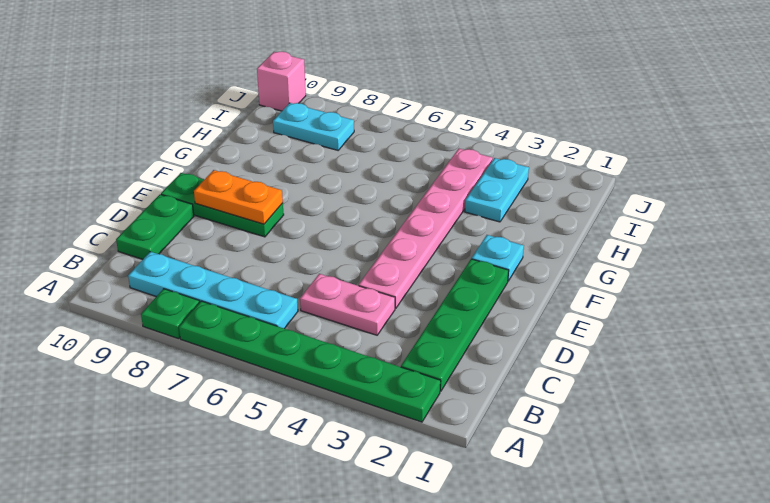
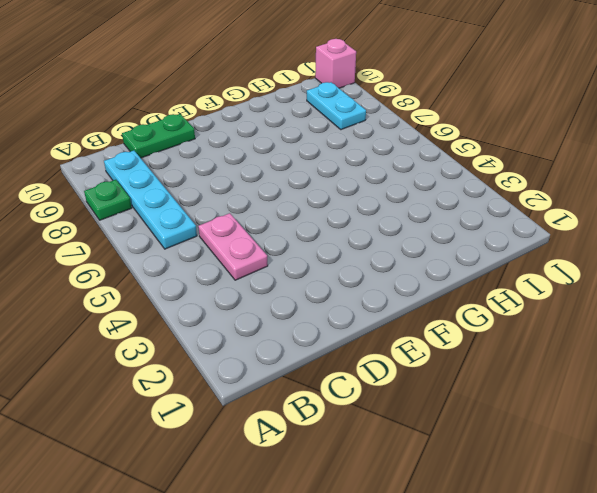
none -> green plate A2:A7 level 1
none -> green plate B2:E2 level 1
none -> pink plate D4:I4 level 1

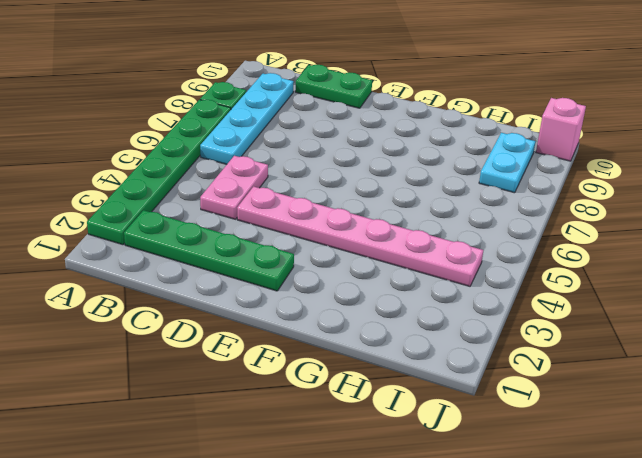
none -> green plate E8:E10 level 1
none -> cyan plate F2 level 1
none -> cyan plate H3:I3 level 1

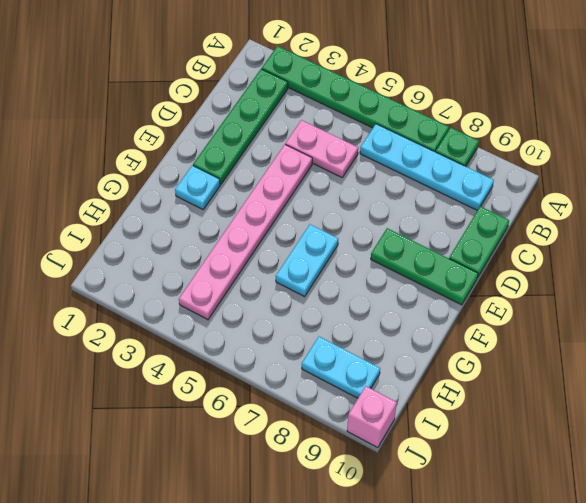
cyan plate F6:G6 level 1 -> cyan plate H3:I3 level 1
none -> orange plate E8:E9 level 2

